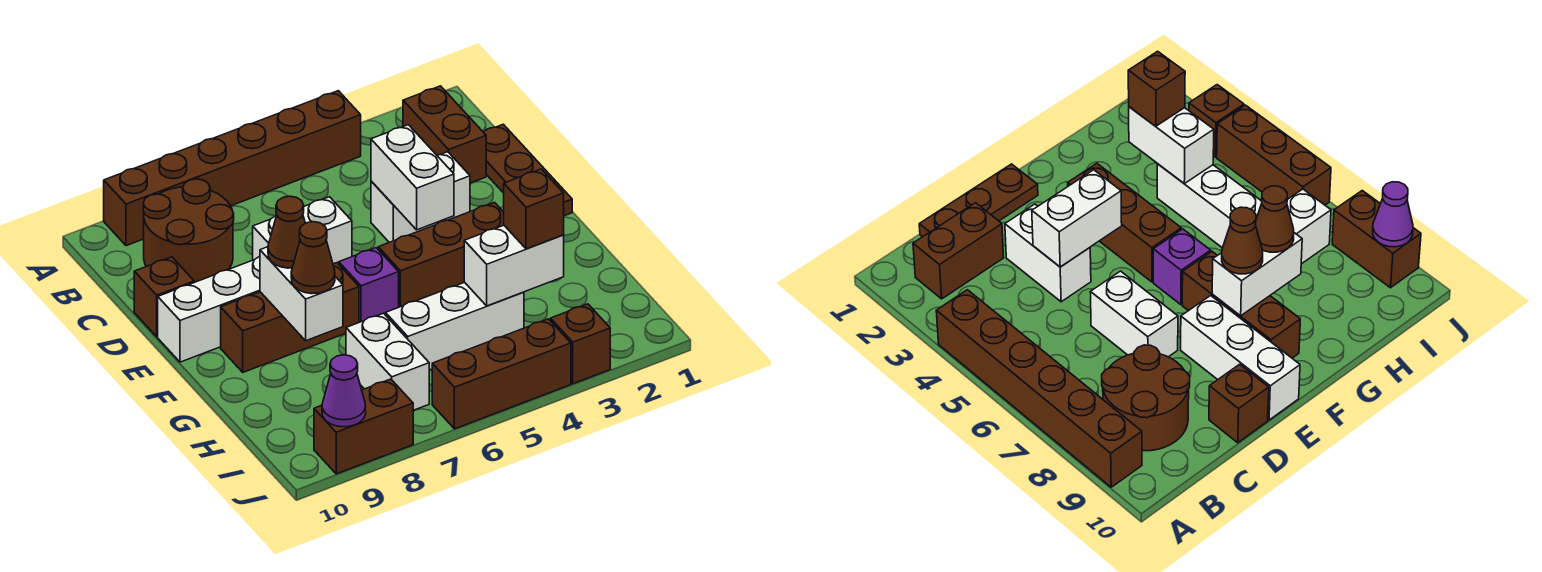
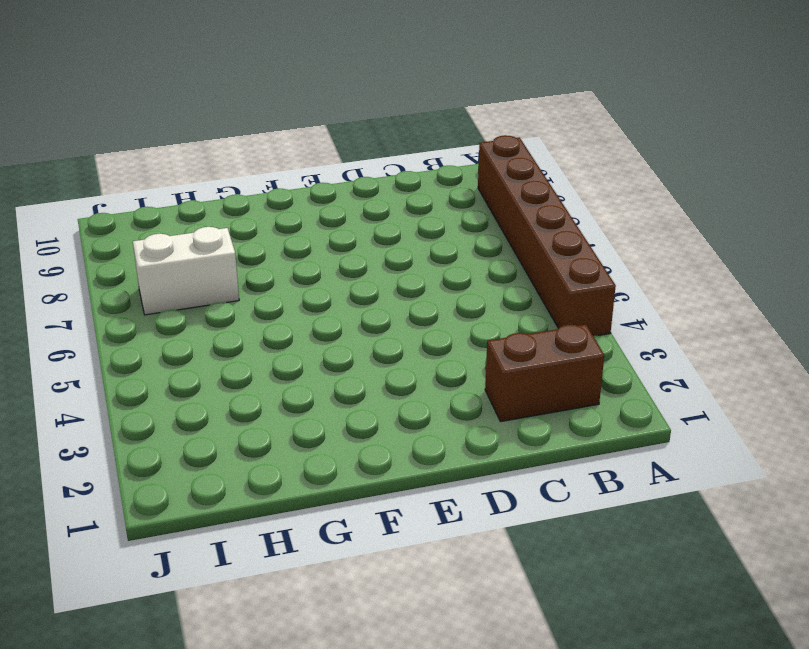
none -> brown round brick B8:C9 level 1
none -> brown plate C1:E1 level 1
none -> white brick D3:D4 level 1

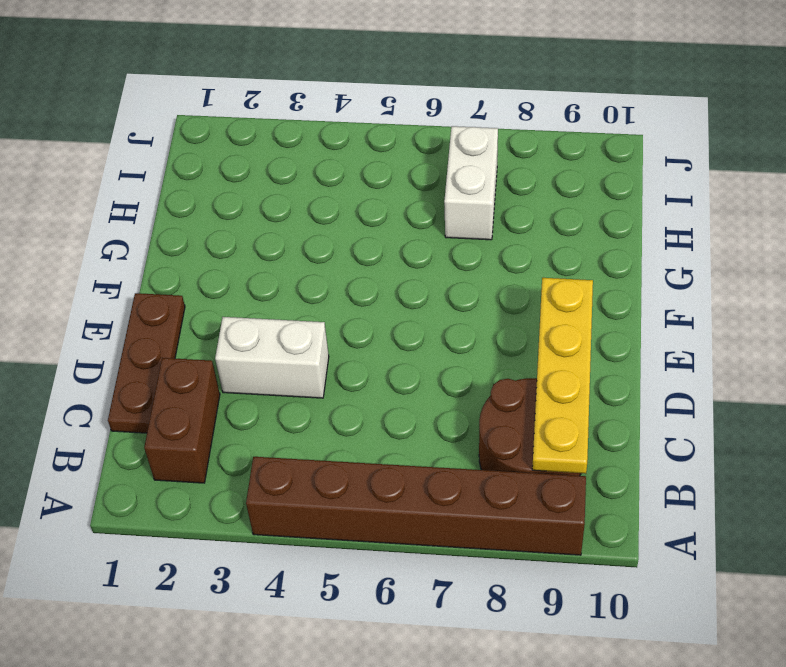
yellow plate B9:E9 level 2 -> none
none -> white brick D6:D7 level 1
none -> brown brick D10 level 1
none -> white brick E8:E10 level 1

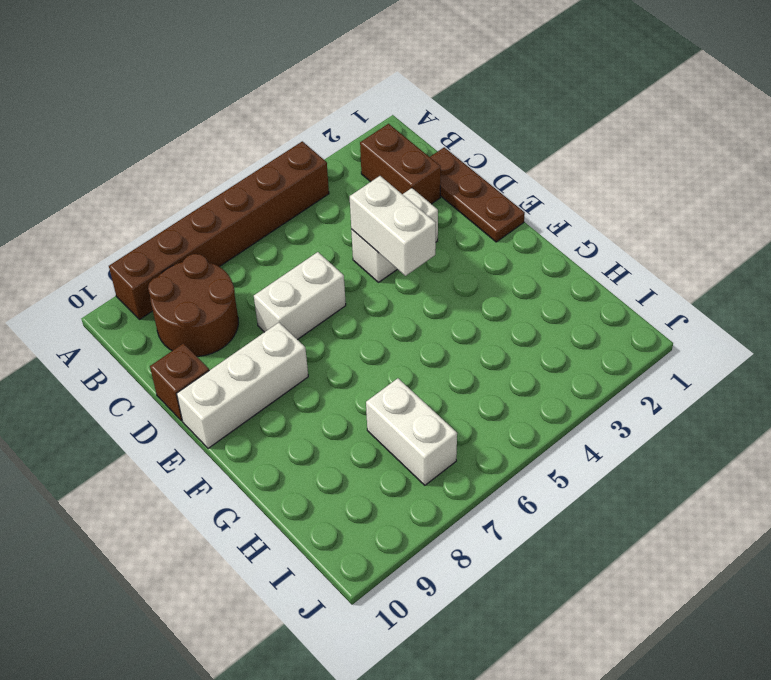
none -> brown brick F3:F5 level 1
none -> purple brick F6 level 1
none -> brown brick F7:F9 level 1

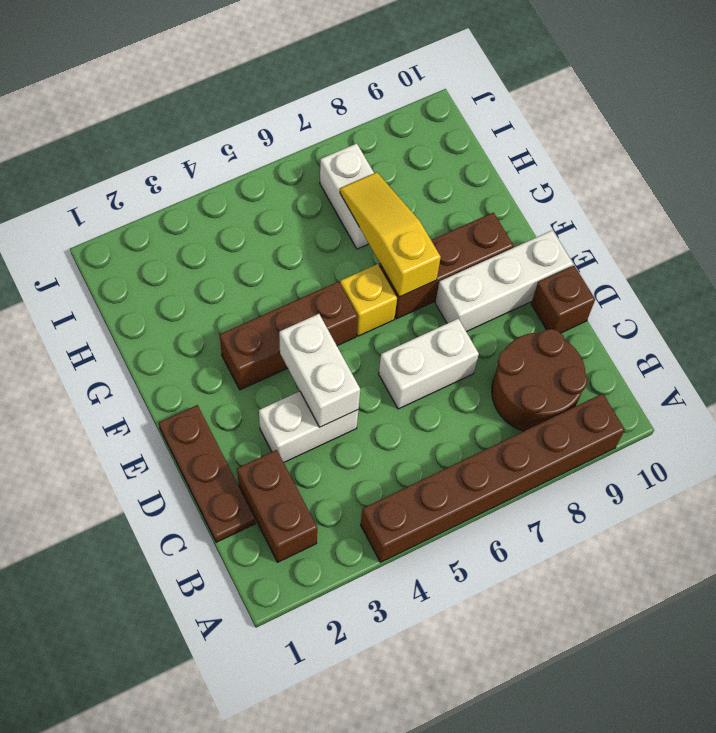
yellow brick F6 level 1 -> purple brick F6 level 1
yellow slope F7:H7 level 2 top F -> none
none -> white brick H4:H6 level 1
none -> brown brick J3 level 1
none -> brown brick J4:J6 level 1

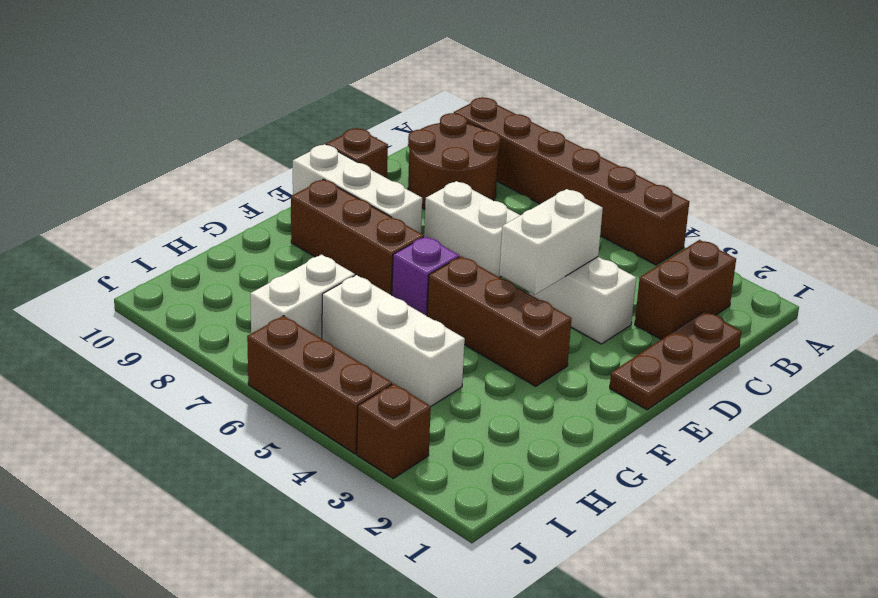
none -> brown brick J8:J9 level 1
none -> white brick F8:G8 level 2
none -> white brick H3:H4 level 2

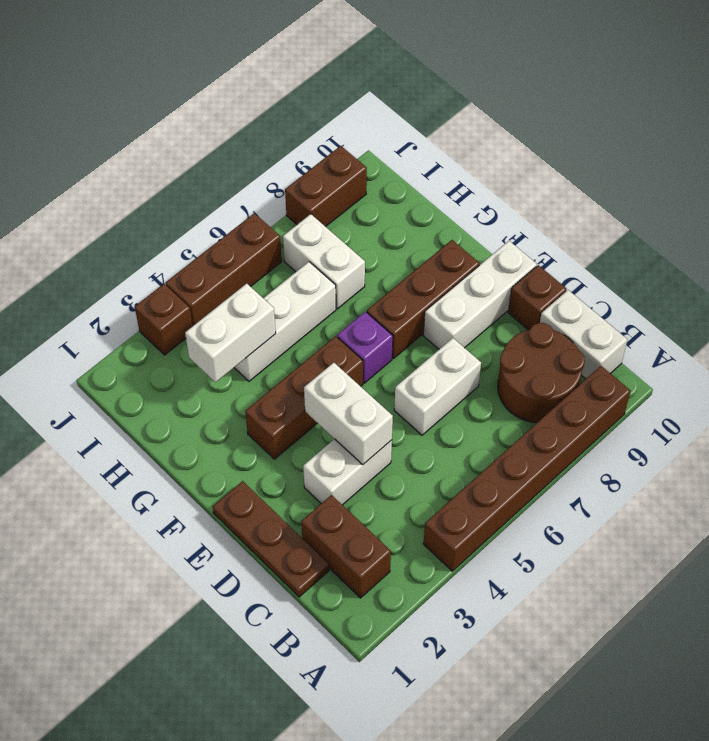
white brick B10:C10 level 1 -> white brick F8:G8 level 2
none -> purple cone J9 level 2
none -> brown cone F8 level 3
none -> brown cone G8 level 3

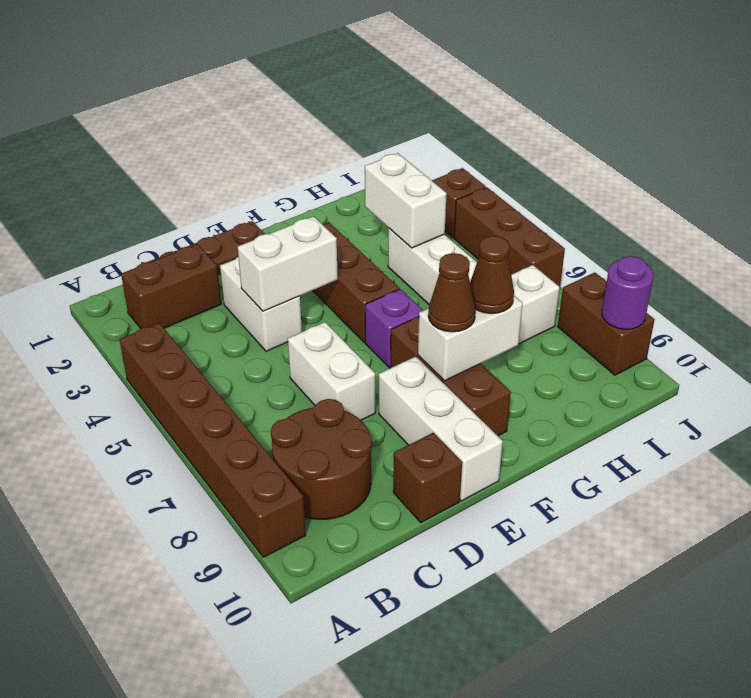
purple round brick J9 level 2 -> purple cone J9 level 2
none -> brown brick H3 level 3

